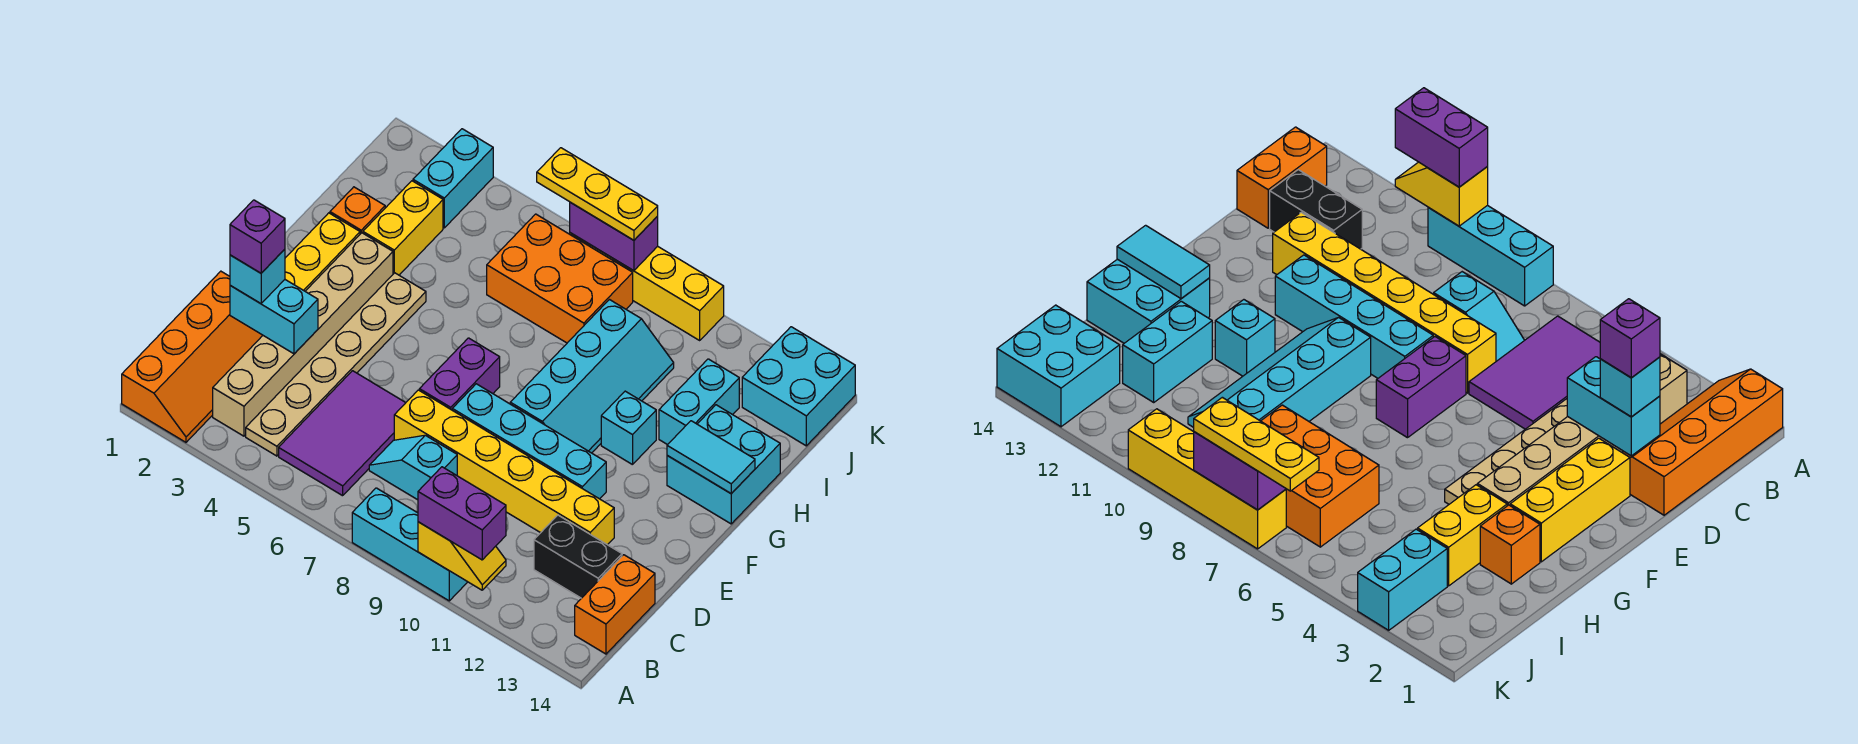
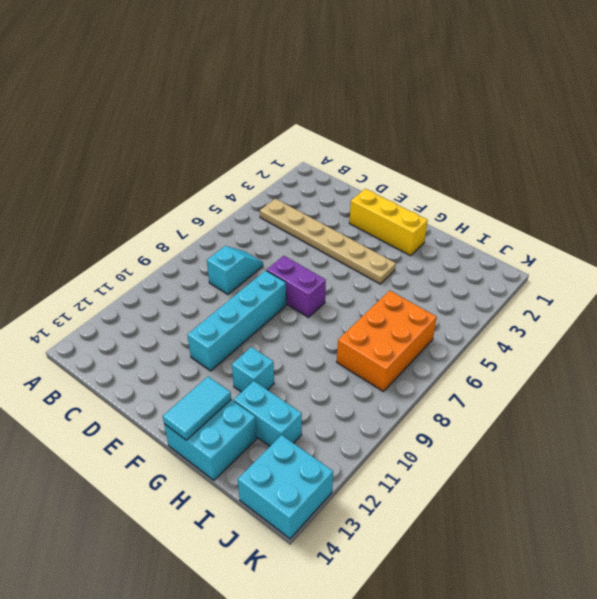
none -> orange slope A1:D2 level 1 top 1
none -> cyan brick A8:A10 level 1
none -> tan brick B3:G3 level 1
none -> purple tile B5:D6 level 1

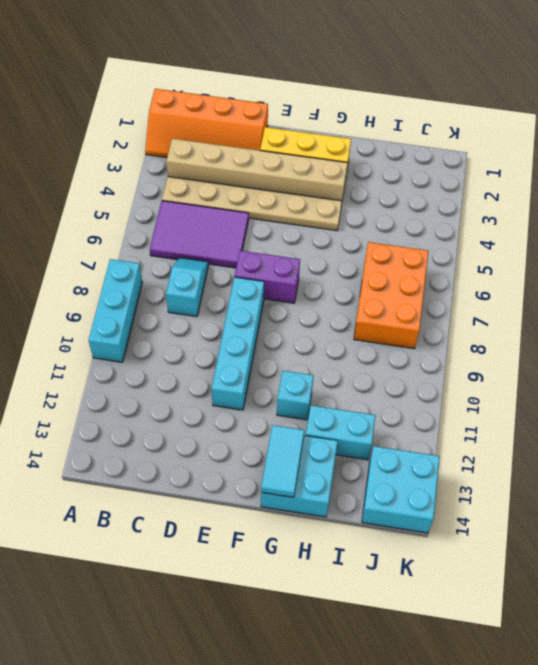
none -> orange brick B14:C14 level 1
none -> black brick C12:C13 level 1
none -> yellow brick D7:D12 level 1
none -> cyan slope F9:I10 level 1 top 9

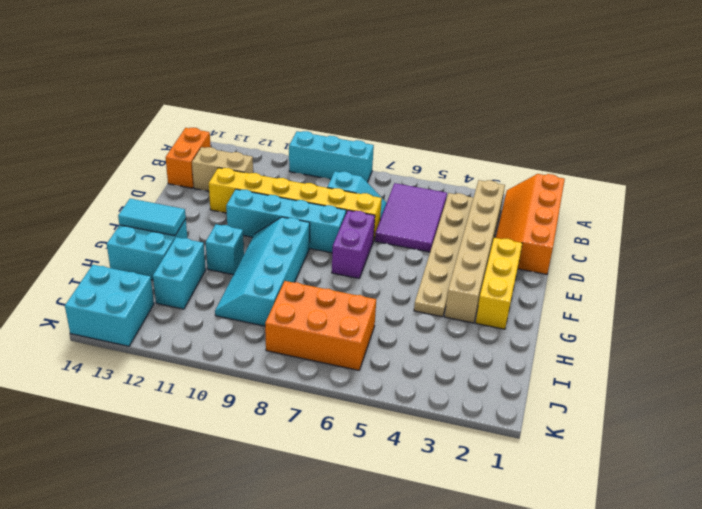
tan brick C12:C13 level 1 -> black brick C12:C13 level 1
none -> orange brick H2 level 1
none -> yellow brick H3:I3 level 1
none -> cyan brick J3:K3 level 1
none -> yellow brick K7:K10 level 1

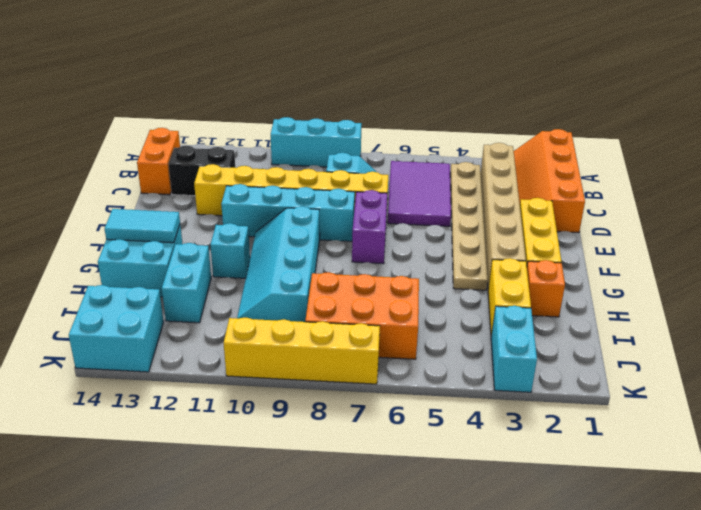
none -> yellow slope A10:A11 level 2 top 10
none -> cyan brick D2:D3 level 2
none -> purple brick K7:K8 level 2
none -> purple brick A10:A11 level 3

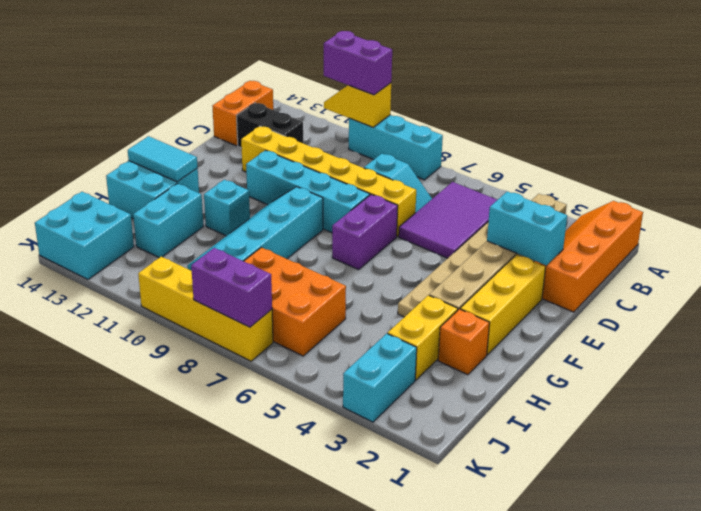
none -> cyan brick D2 level 3
none -> yellow plate K6:K8 level 3
none -> purple brick D2 level 4

